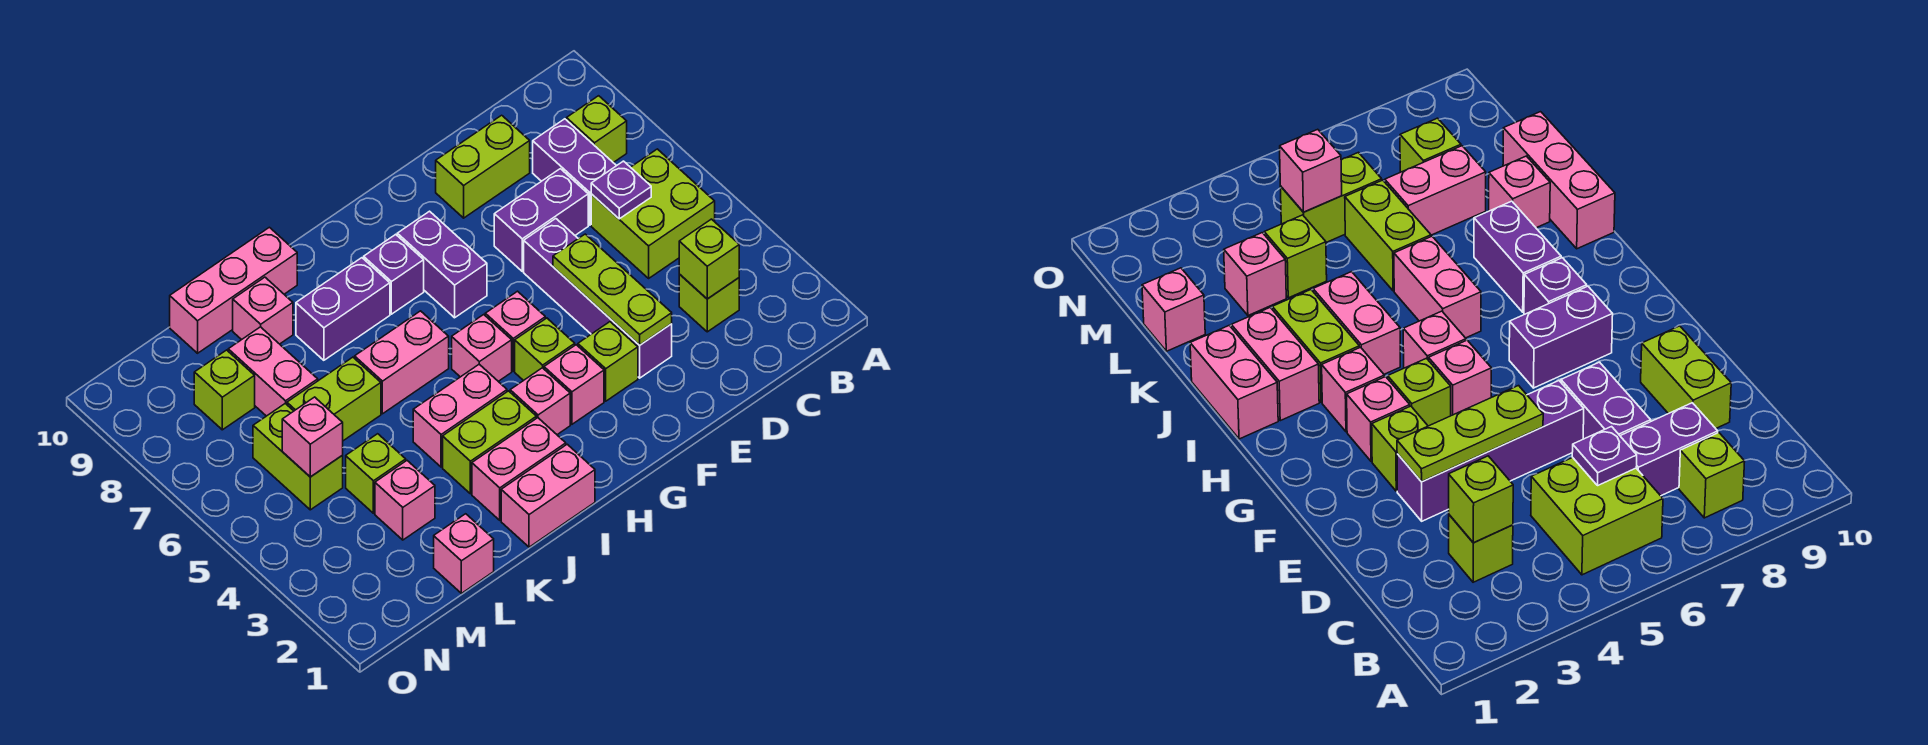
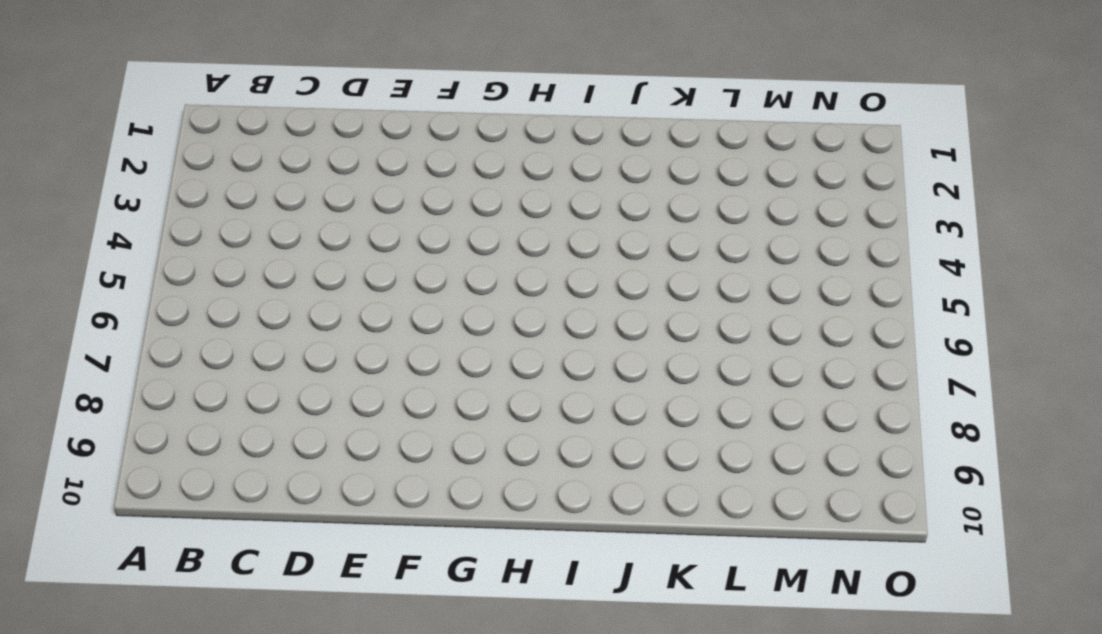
none -> lime brick B5:C6 level 1
none -> lime brick B8 level 1
none -> lime brick C3 level 1
none -> purple brick C7:C8 level 1

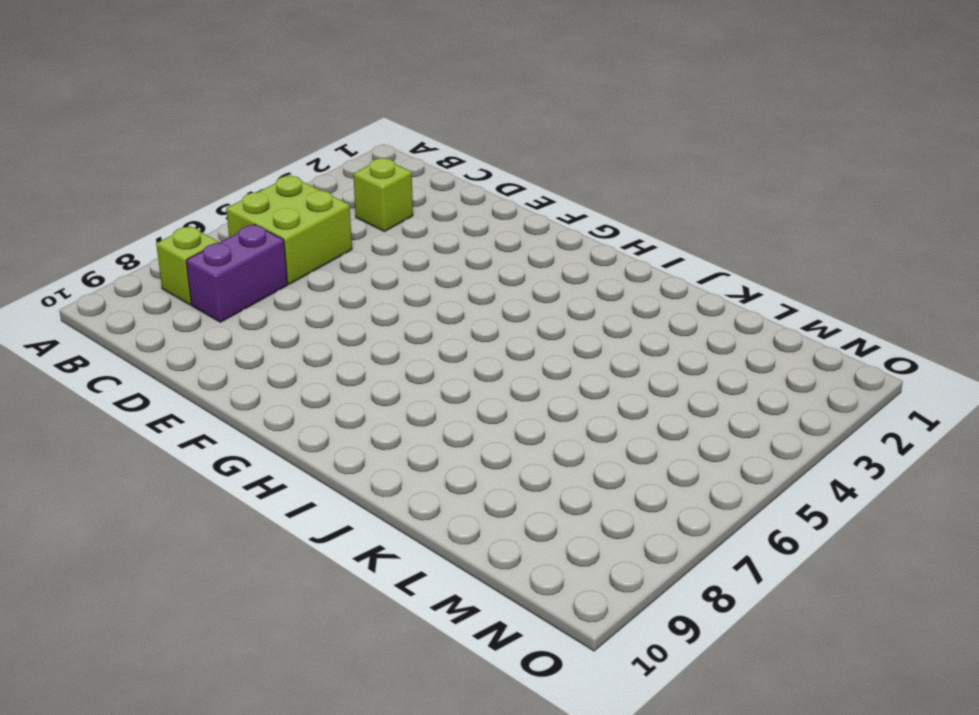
none -> purple brick D7:E7 level 1
none -> lime brick D9:E9 level 1
none -> purple brick E3:E6 level 1
none -> lime brick F3 level 1

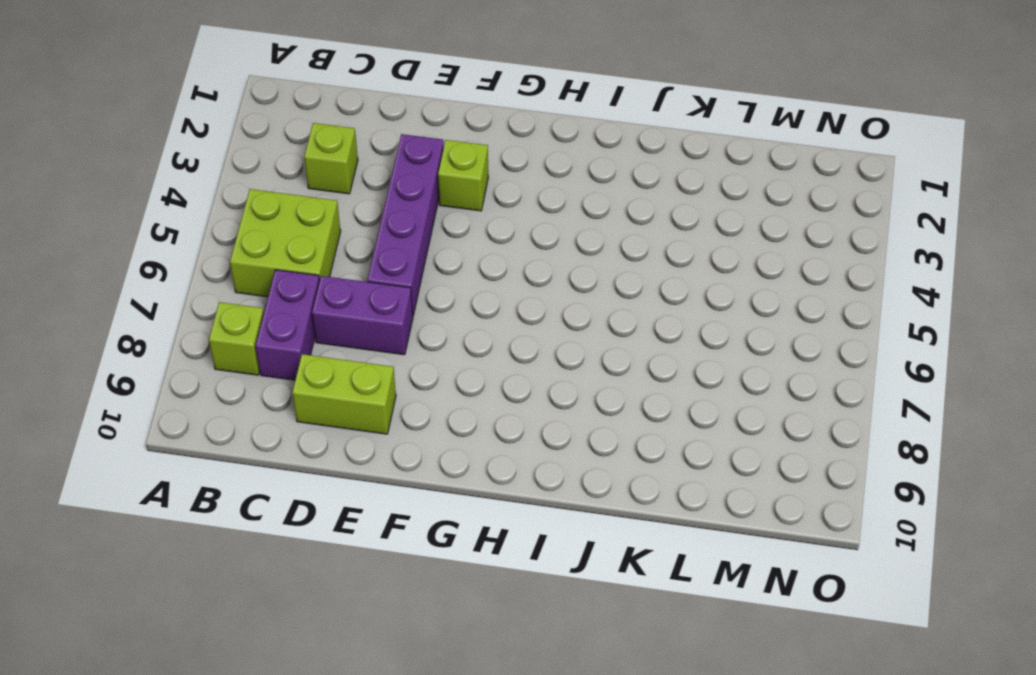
none -> pink brick G3 level 1
none -> lime brick G4 level 1
none -> pink brick G5 level 1
none -> purple brick G7:G8 level 1

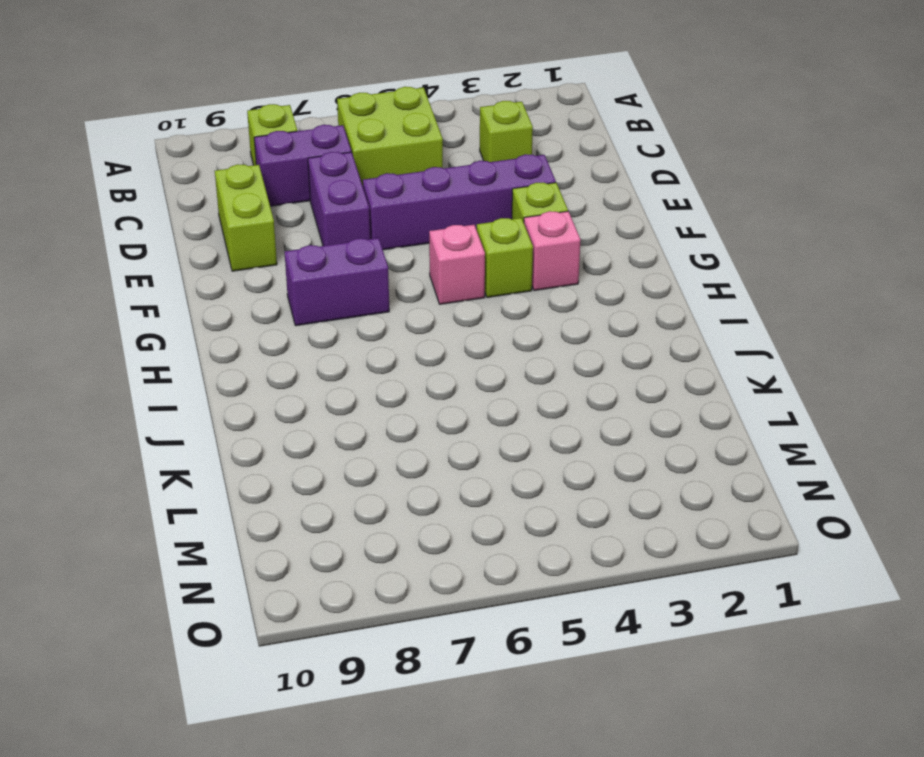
none -> pink brick H3 level 1
none -> pink brick H5 level 1
none -> purple brick H8 level 1
none -> pink brick I1:J1 level 1

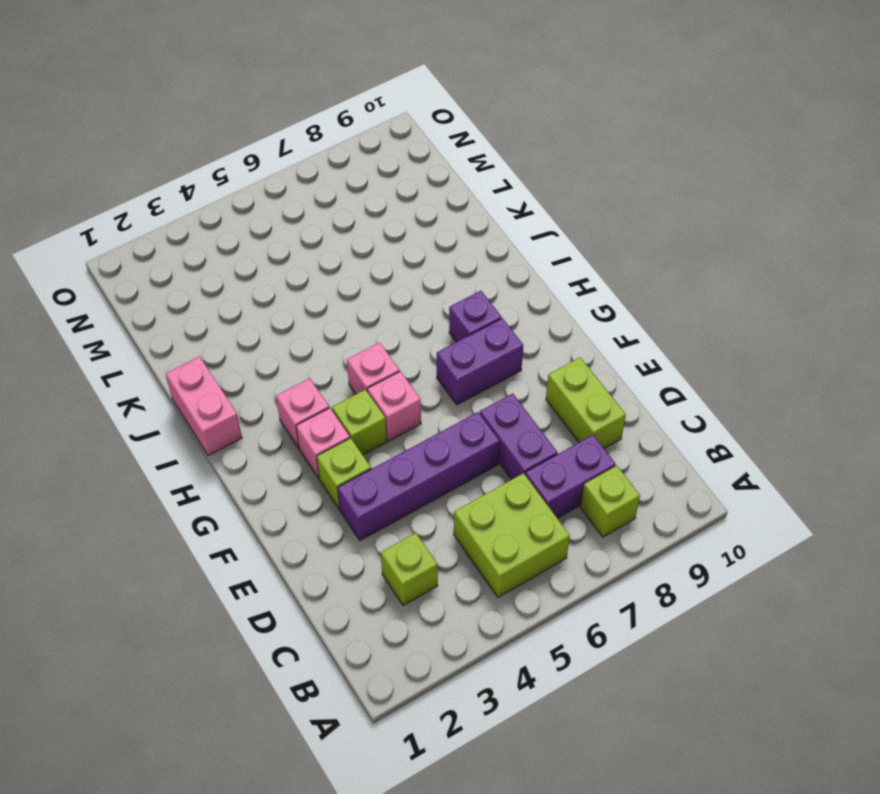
none -> pink brick I2:J2 level 1
none -> lime brick I3:J3 level 1
none -> pink brick I4:J4 level 1
none -> pink brick I6:J6 level 1

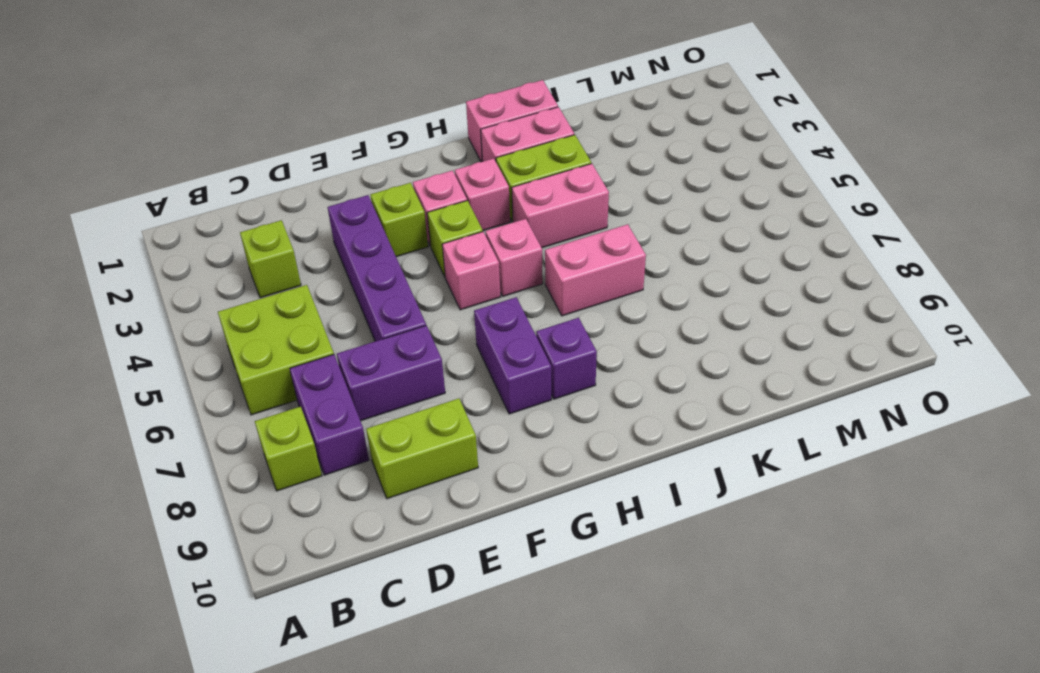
none -> purple brick I8:J8 level 1
none -> pink brick J10:L10 level 1
none -> lime brick K6:L6 level 1
none -> pink brick K9 level 1

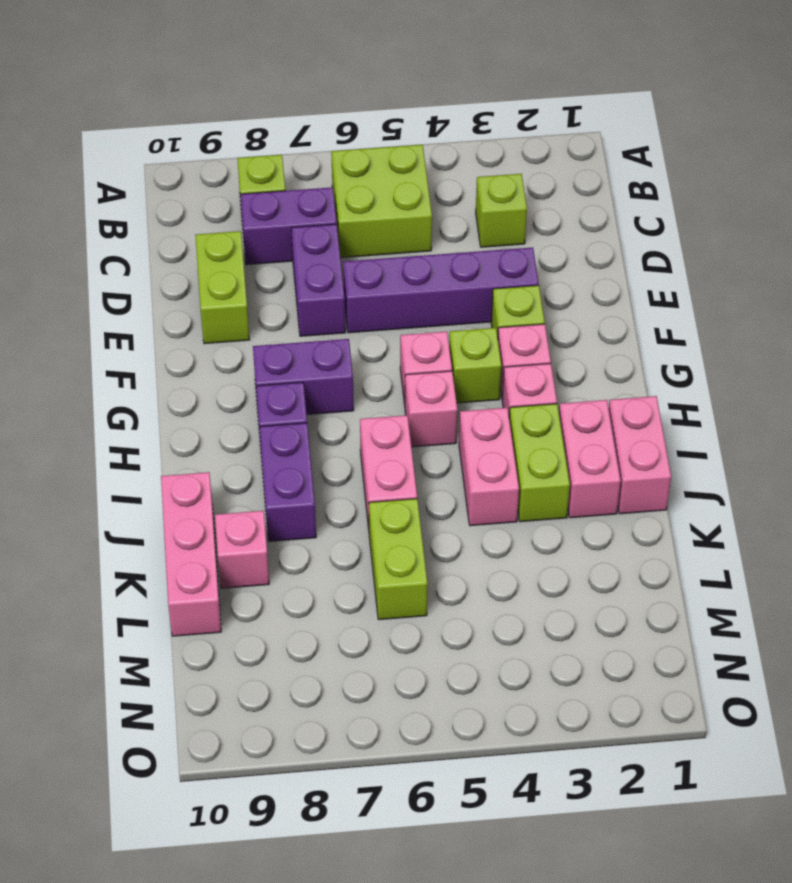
none -> pink brick L1 level 1
none -> pink brick L3 level 1
none -> lime brick L4 level 1
none -> pink brick L7:L8 level 1

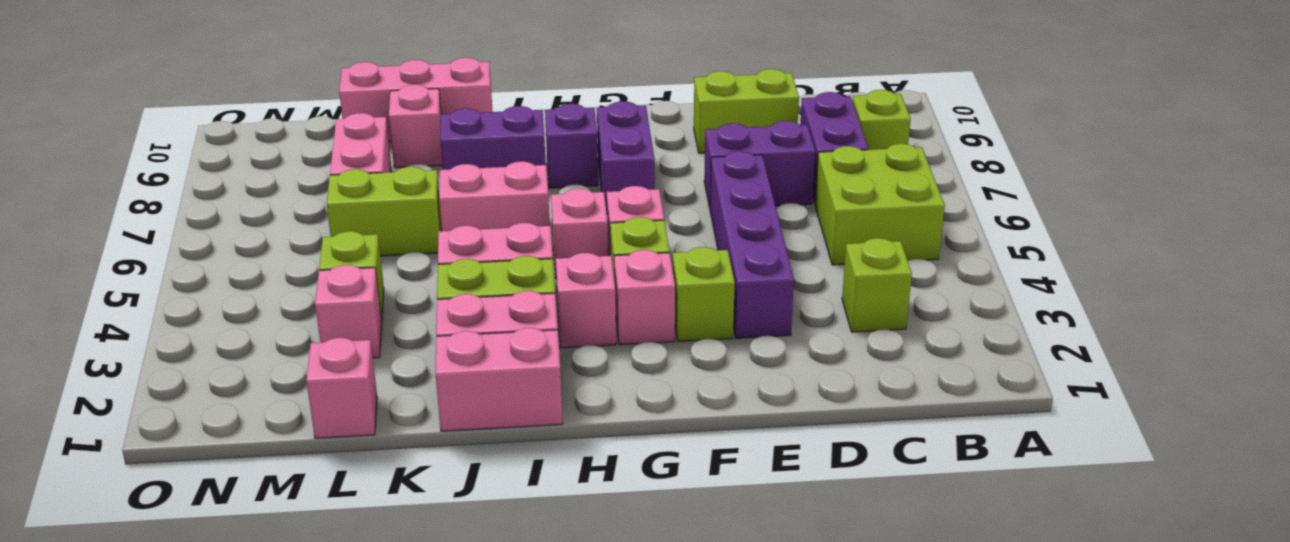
none -> lime brick M5:M6 level 1
none -> lime brick M8 level 1
none -> lime brick C3 level 2
none -> purple plate C6 level 2

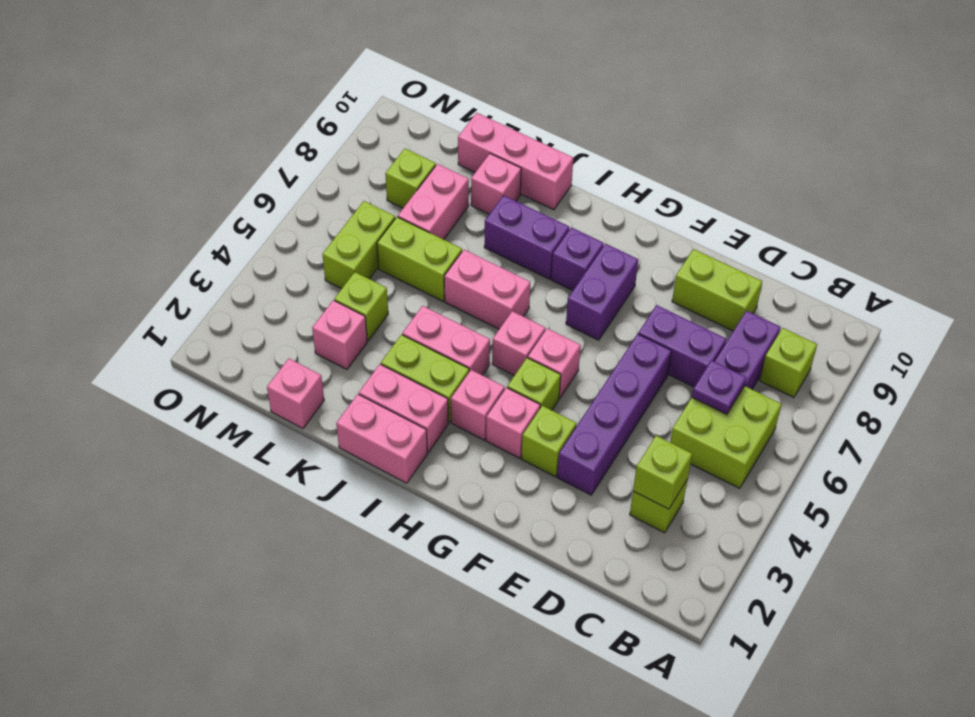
none -> lime plate E3:E5 level 2
none -> pink brick M5 level 2

